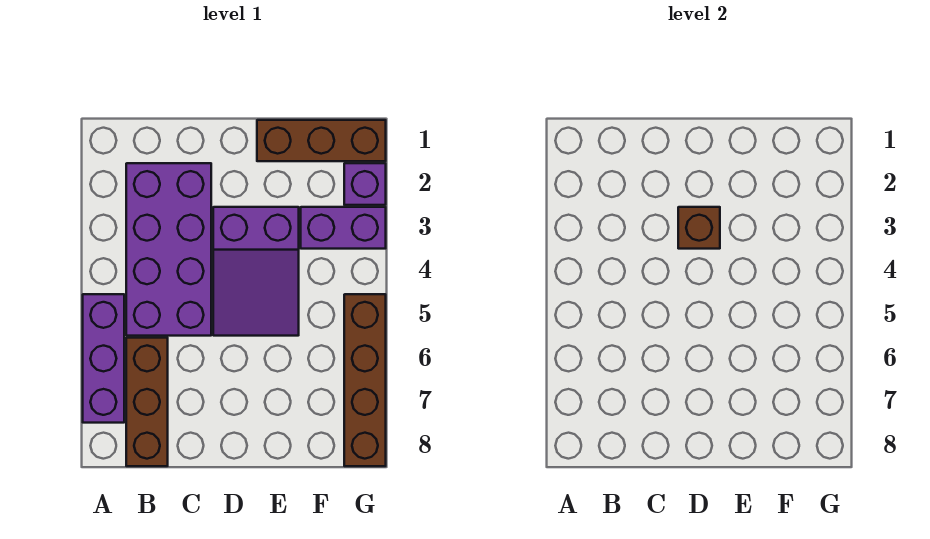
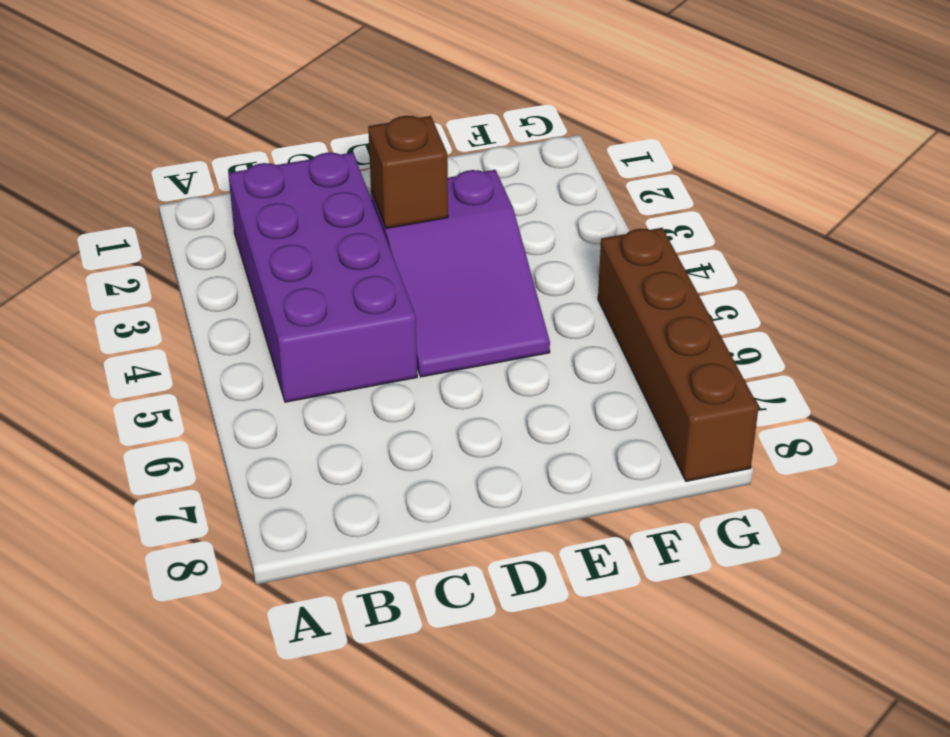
none -> purple brick A5:A7 level 1
none -> brown brick B6:B8 level 1

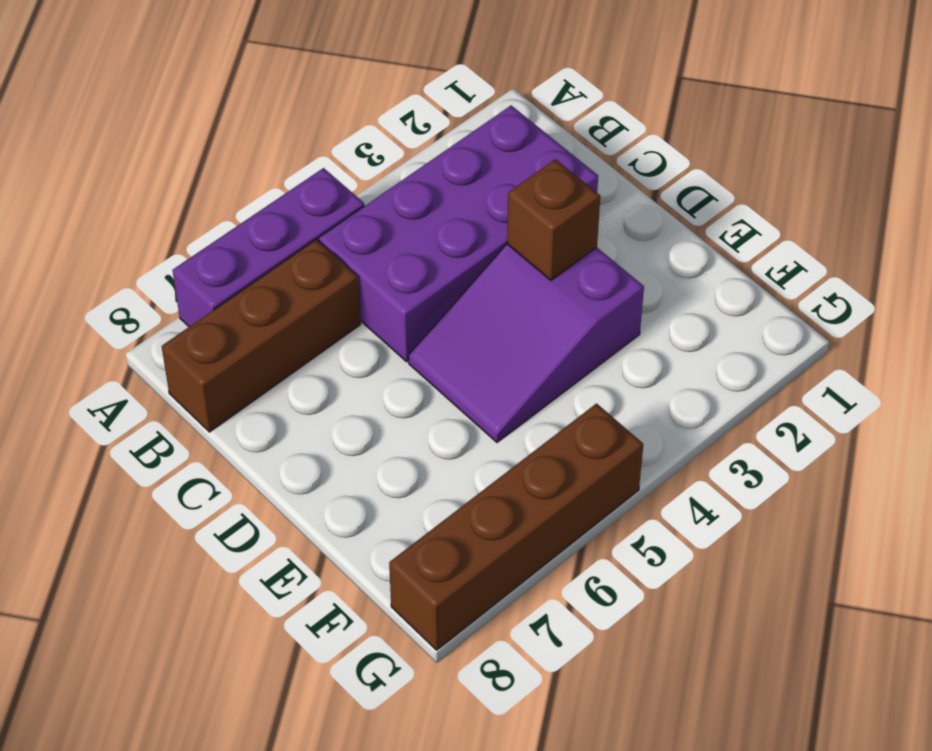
none -> brown brick E1:G1 level 1
none -> purple brick F3:G3 level 1

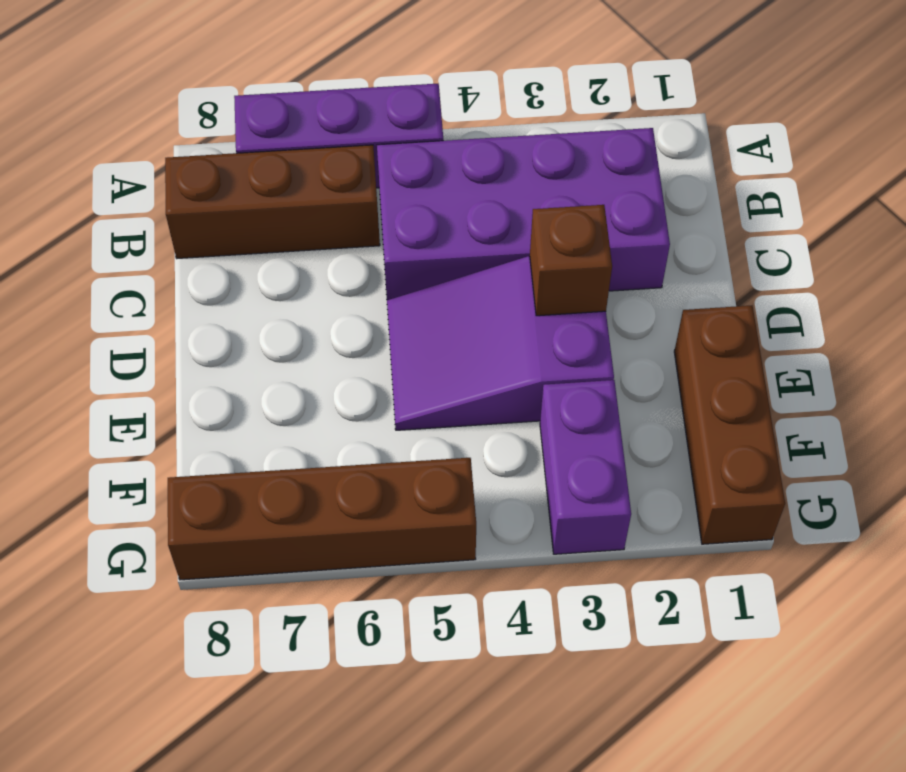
none -> purple brick G2 level 1

